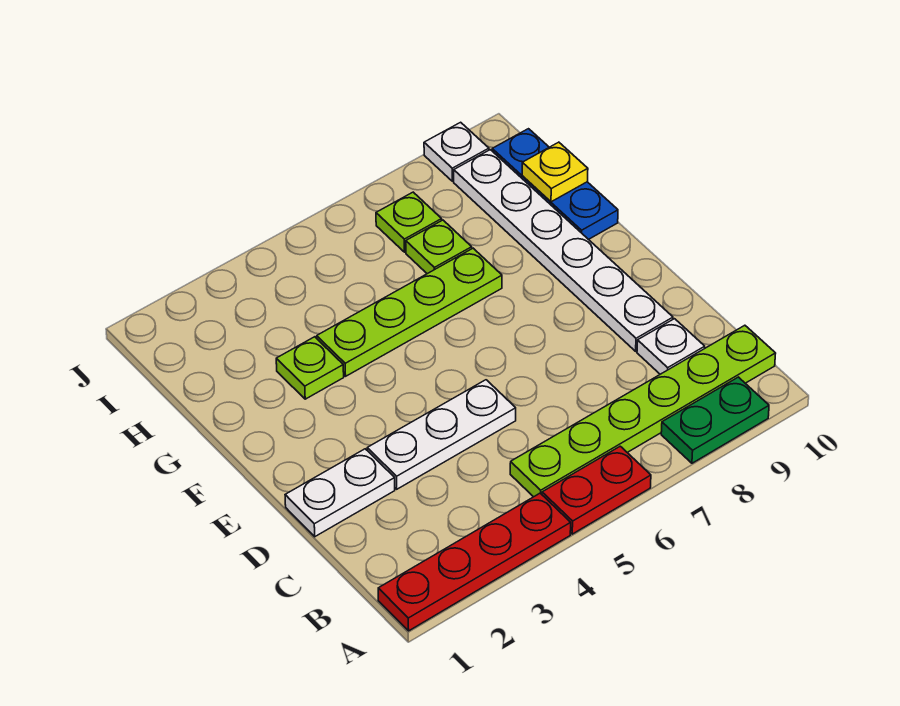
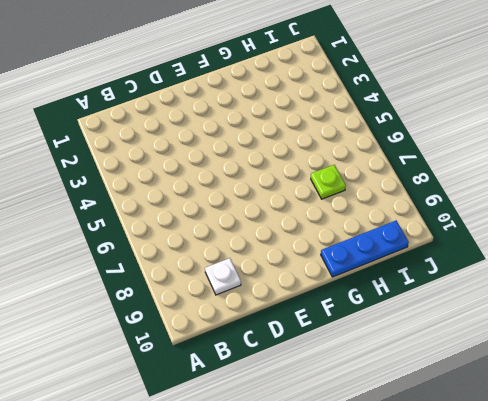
none -> red plate A1:A4 level 1
none -> red plate A5:A6 level 1
none -> green plate A8:A9 level 1

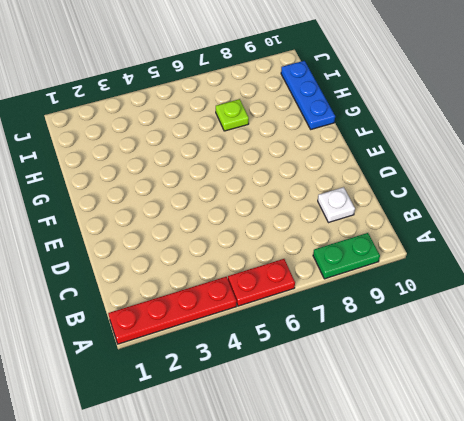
none -> lime plate B5:B10 level 1
none -> white plate D1:D2 level 1
none -> white plate D3:D5 level 1

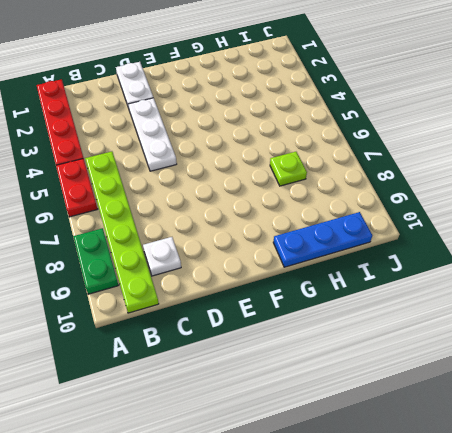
none -> white plate D9:I9 level 1
none -> lime plate G3 level 1
none -> lime plate G4:G7 level 1

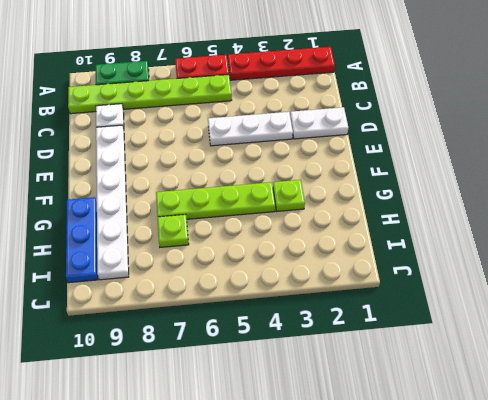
none -> lime plate I7 level 1
none -> white plate J9 level 1
none -> yellow plate H10 level 2

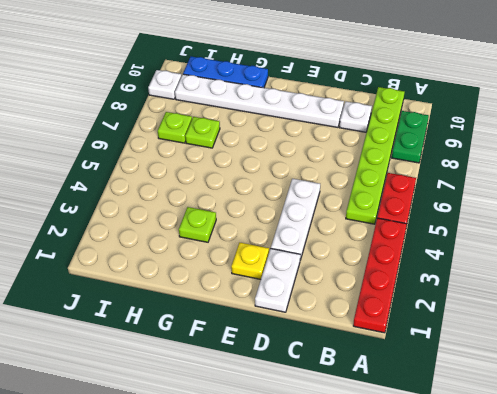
yellow plate E2 level 1 -> yellow plate H10 level 2
none -> lime plate G4:G7 level 1

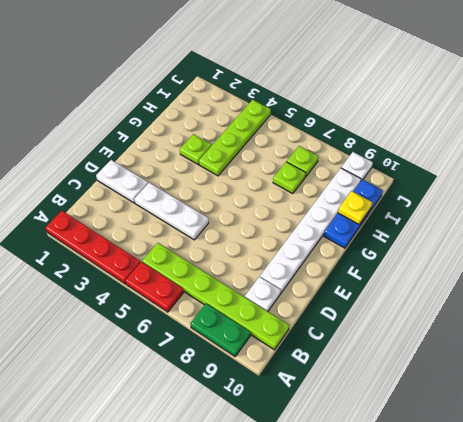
lime plate G4:J4 level 1 -> lime plate G4:G7 level 1

